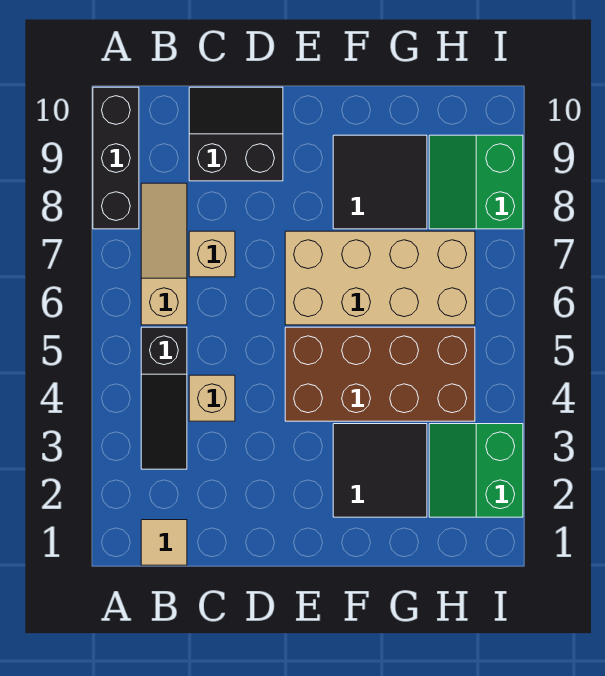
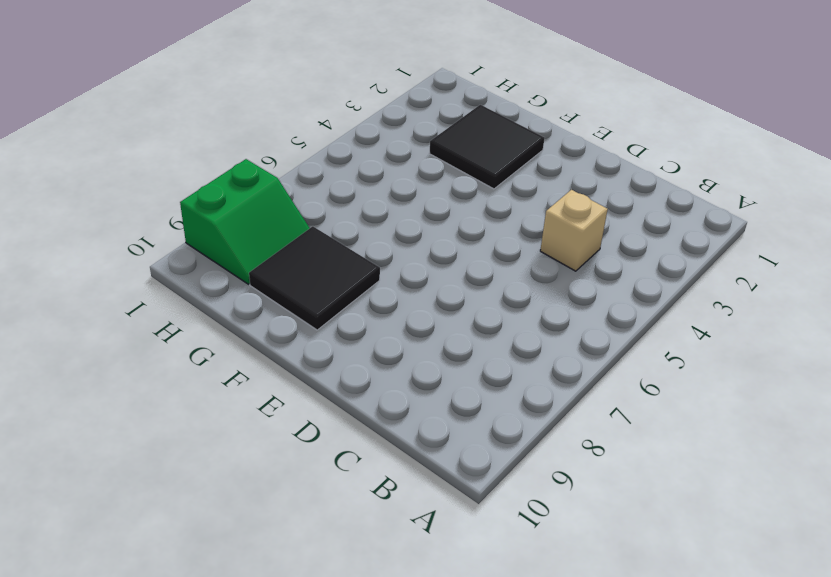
none -> black brick A8:A10 level 1
none -> tan tile B1 level 1
none -> black slope B3:B5 level 1 top 5

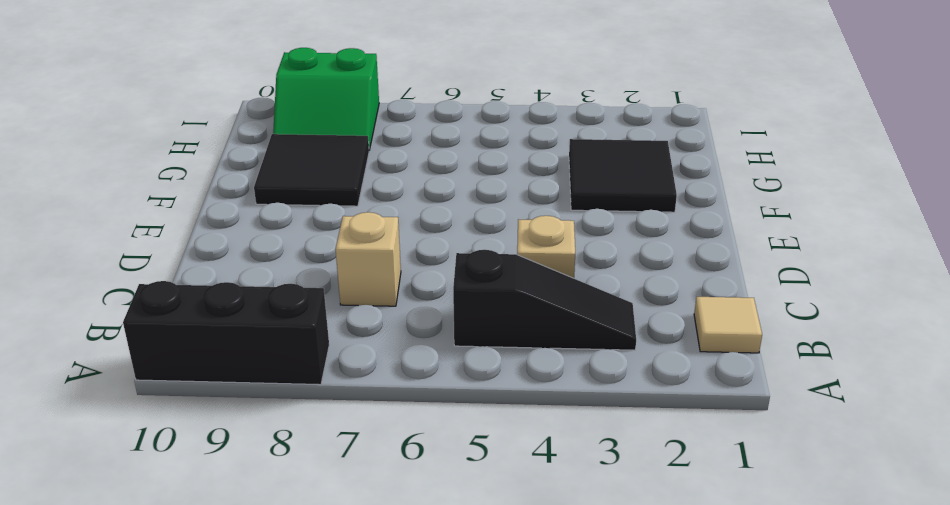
none -> tan slope B6:B8 level 1 top 6
none -> black slope C9:D10 level 1 top 9
none -> brown brick E4:H5 level 1

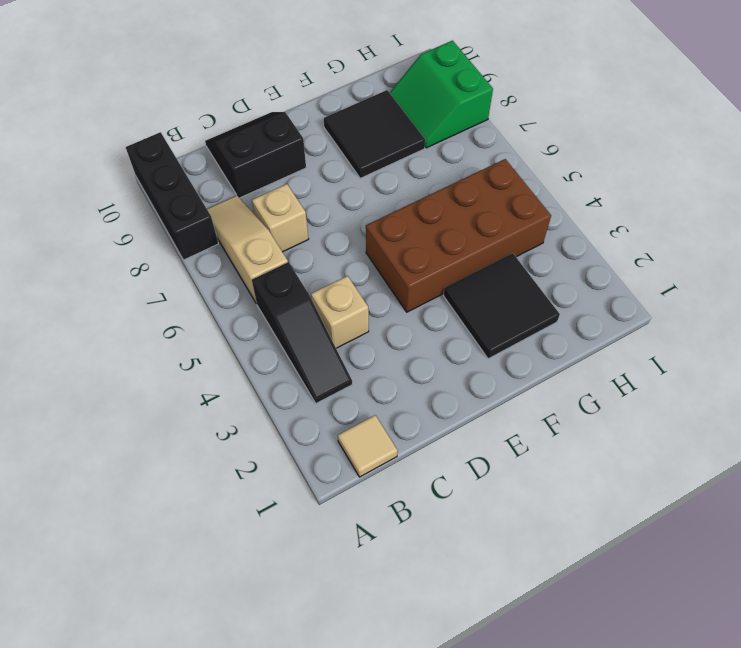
none -> tan brick E6:H7 level 1
none -> green slope H2:I3 level 1 top I

